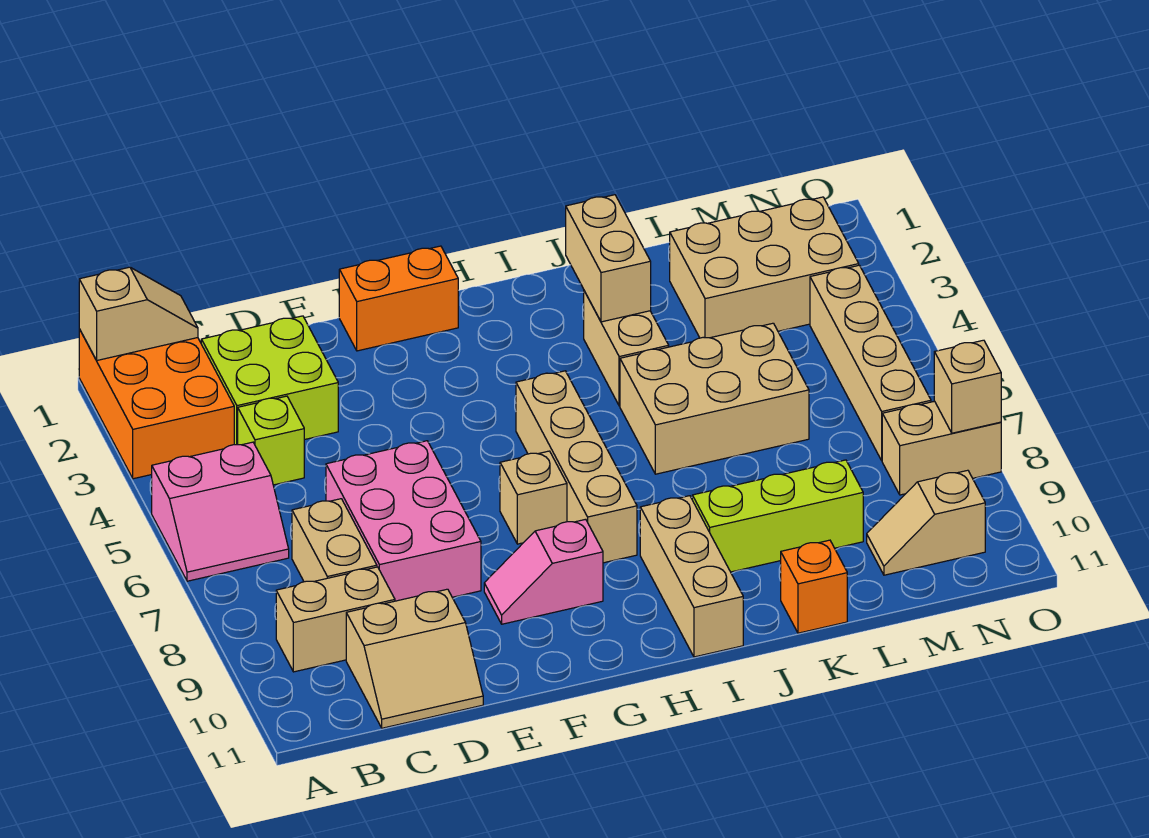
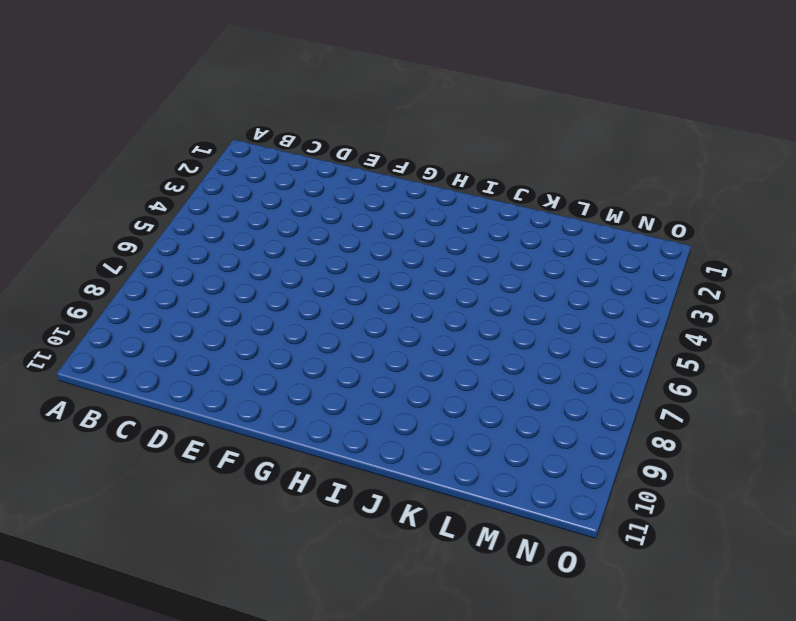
none -> orange brick A1:B3 level 1
none -> pink slope A5:B6 level 1 top 5
none -> tan brick B9:C9 level 1

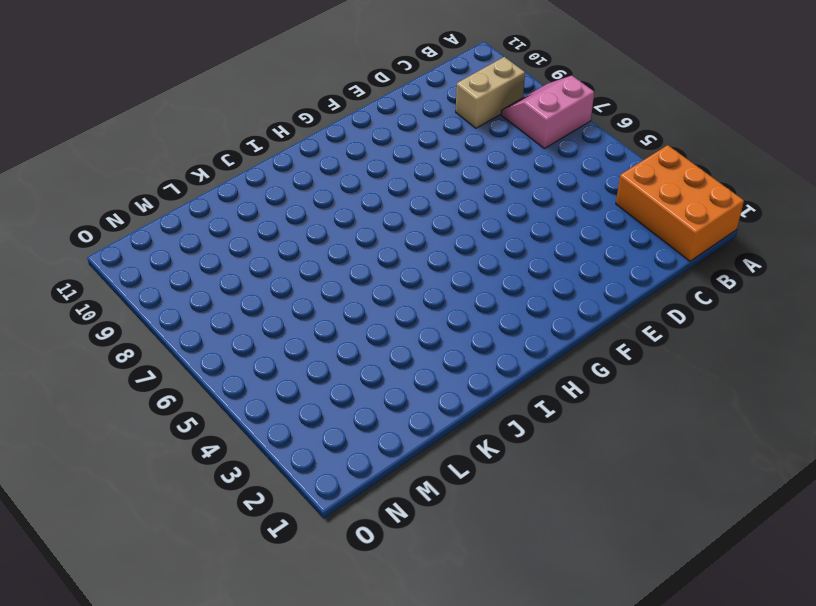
pink slope A7:B8 level 1 top 7 -> pink slope A5:B6 level 1 top 5
none -> lime brick C2:D3 level 1
none -> lime brick C4 level 1
none -> tan brick C7:C8 level 1

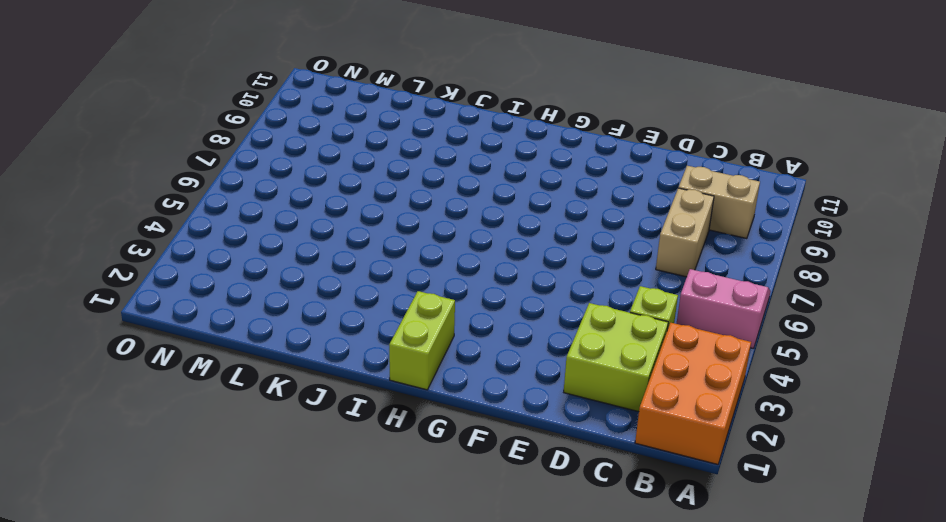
lime brick H1:H2 level 1 -> none
none -> tan slope C10:D11 level 1 top 10
none -> pink brick D6:E8 level 1
none -> orange brick F1:G1 level 1

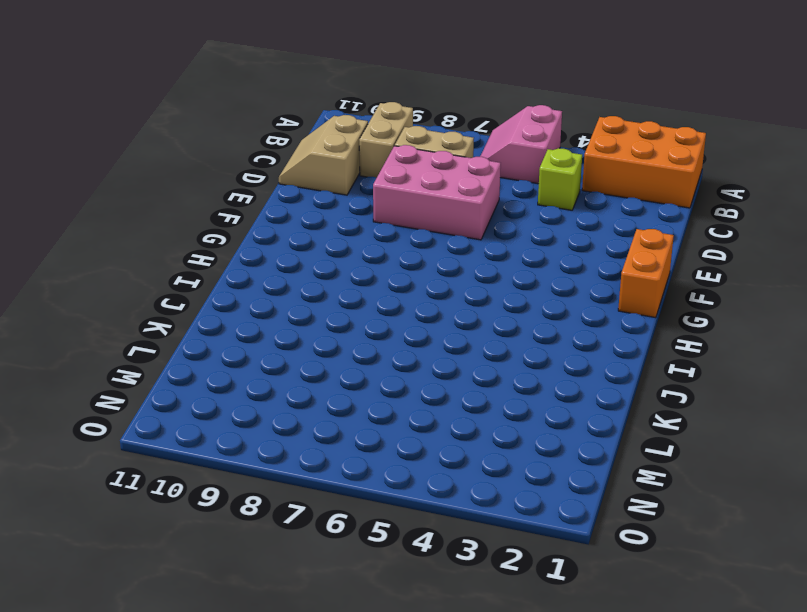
none -> lime brick C2:D3 level 1
none -> pink slope F9:G9 level 1 top G
none -> tan brick G7 level 1

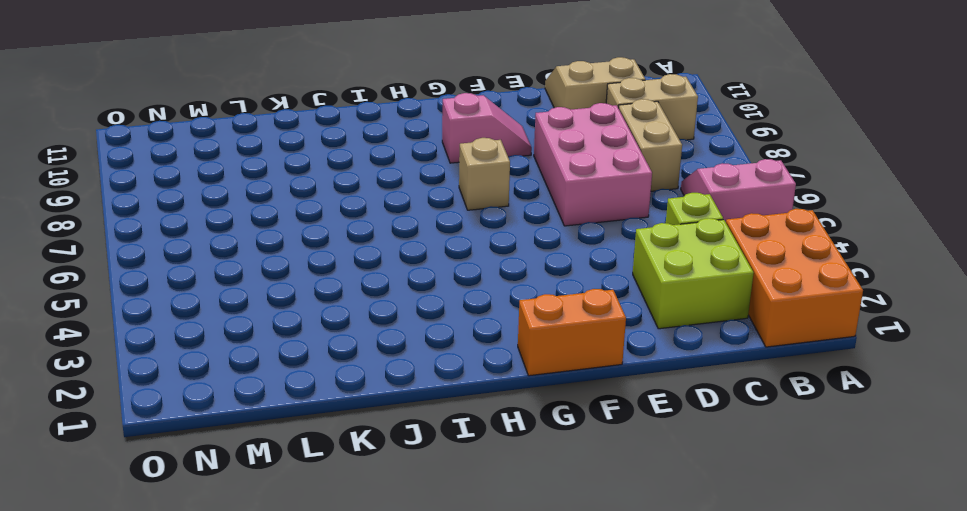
none -> tan brick H5:H8 level 1
none -> tan brick I9:I11 level 1
none -> tan brick J3:J4 level 1

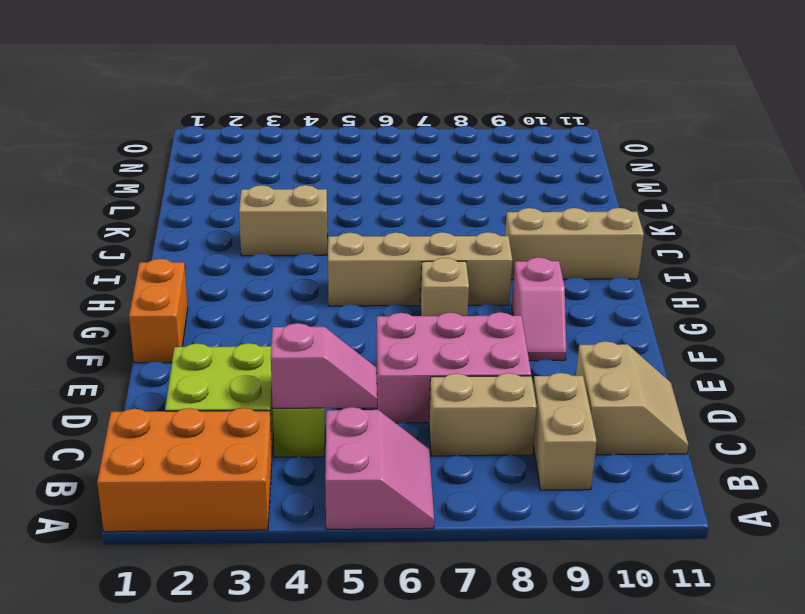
pink slope C4:C5 level 2 top 4 -> none
none -> tan brick J5:L6 level 1
none -> lime brick J9:L9 level 1
none -> orange brick K11 level 1

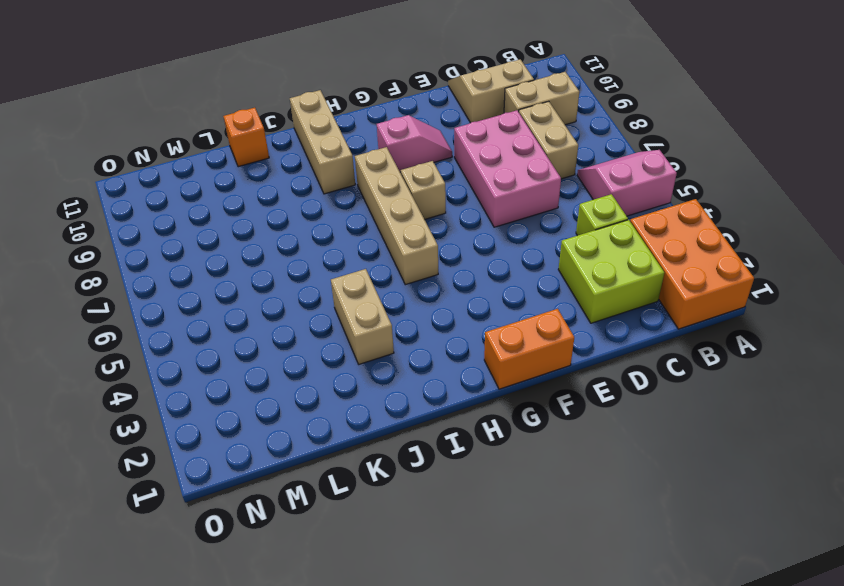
none -> tan brick J5:L6 level 1
none -> lime brick J9:L9 level 1
none -> tan brick L2:N3 level 1

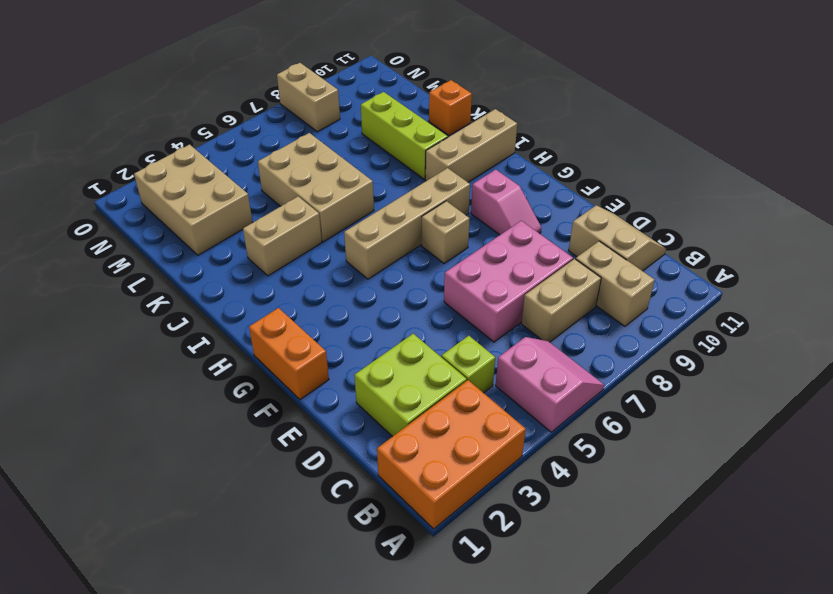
none -> tan slope M10:N10 level 1 top N
none -> tan brick N4:N7 level 1
none -> tan slope A1:B1 level 2 top A

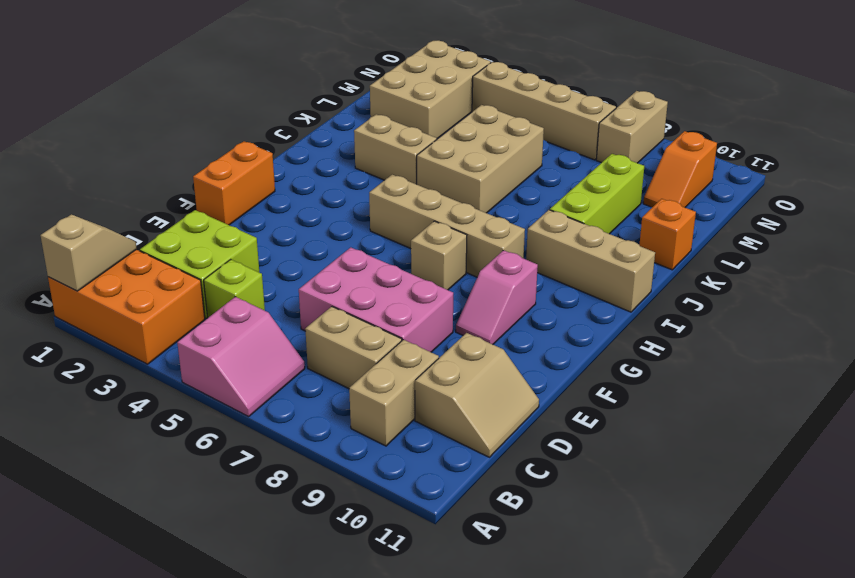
orange slope M10:N10 level 1 top N -> tan slope M10:N10 level 1 top N
none -> tan brick J2:J3 level 2
none -> tan brick O8 level 2

